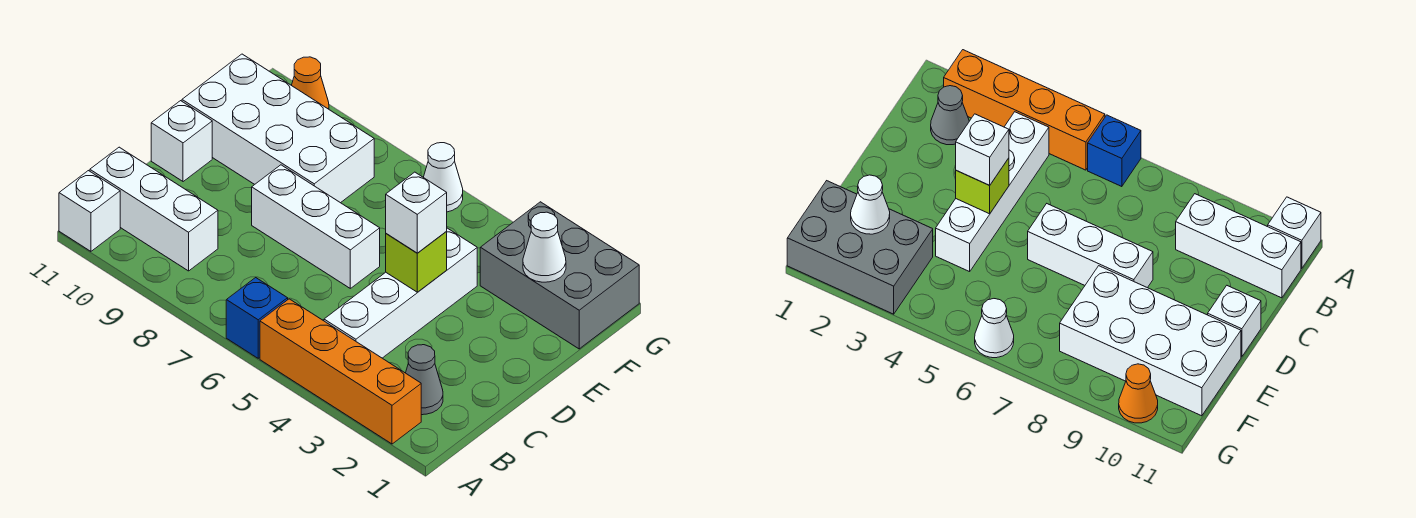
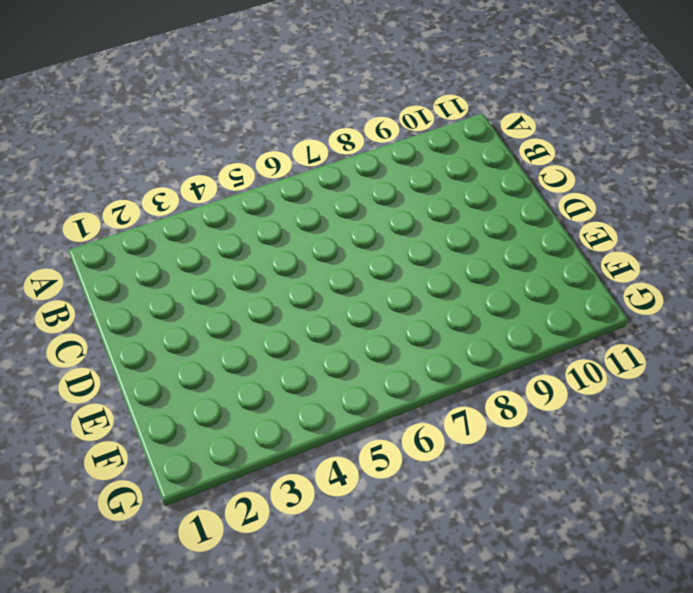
none -> orange brick A2:A5 level 1
none -> blue brick A6 level 1
none -> white brick A11 level 1

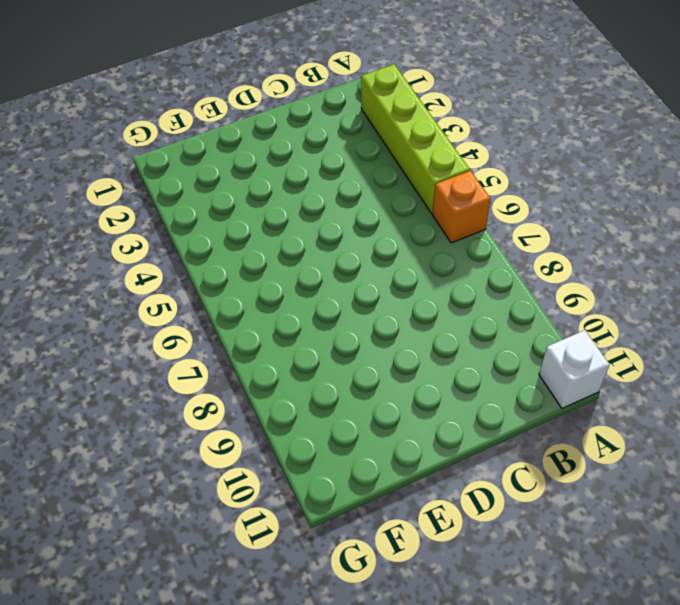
lime brick A2:A5 level 1 -> orange brick A2:A5 level 1
orange brick A6 level 1 -> blue brick A6 level 1
none -> grey cone B2 level 1
none -> white brick B4:E4 level 1
none -> white brick B9:B11 level 1

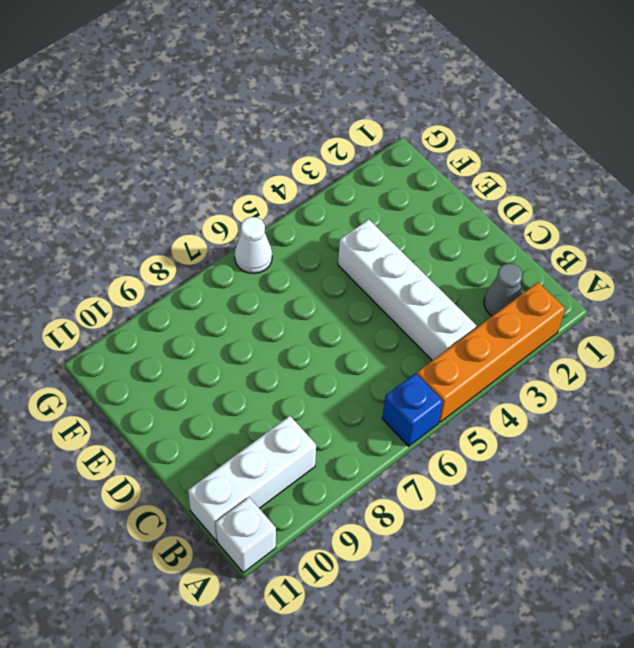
none -> white brick D6:D8 level 1
none -> white brick D11 level 1
none -> white brick E8:F11 level 1

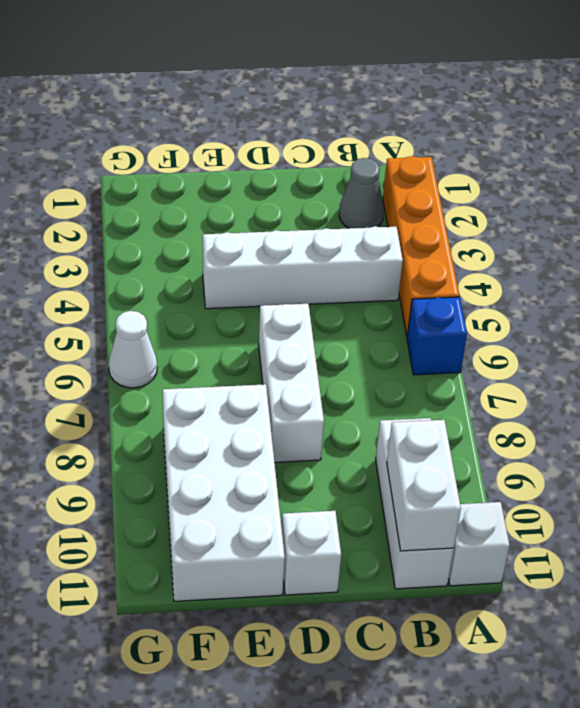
white brick B10:B11 level 2 -> none
none -> grey brick F1:G3 level 1
none -> orange cone G10 level 1
none -> lime brick D4 level 2

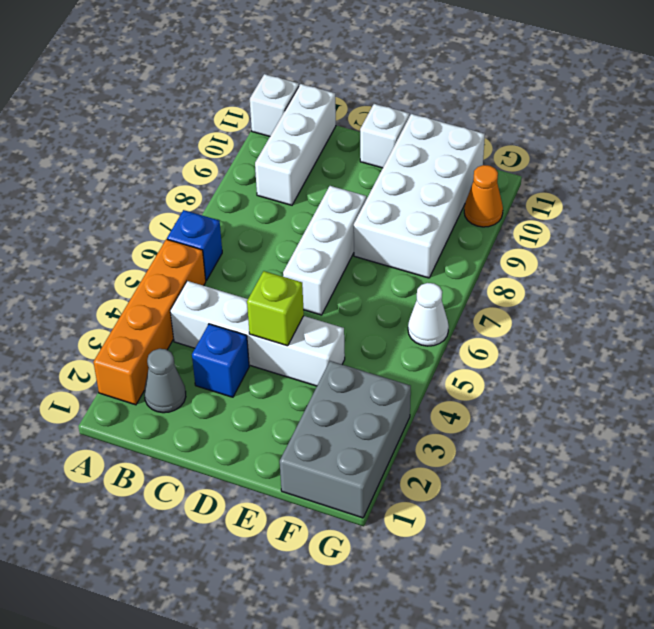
blue brick C3 level 1 -> none
none -> white cone F2 level 2
none -> white brick D4 level 3

